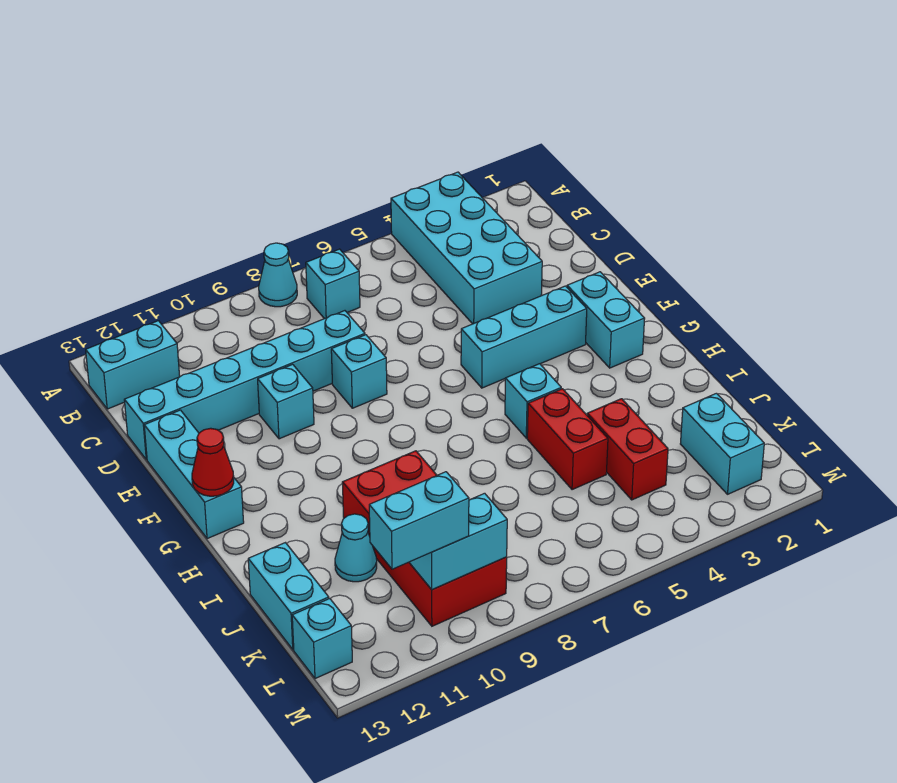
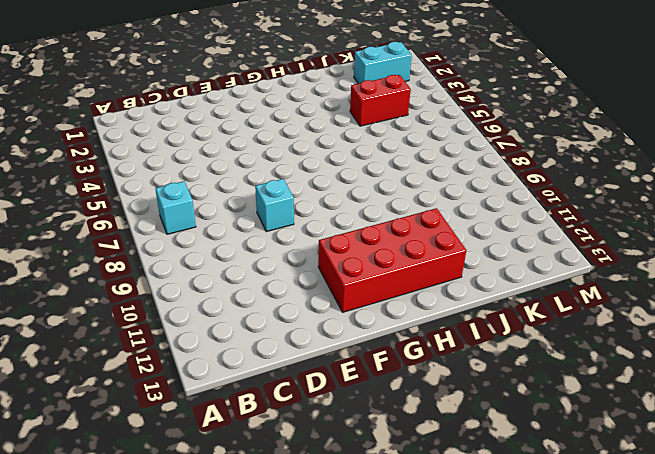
red brick F11:I12 level 1 -> red brick I9:L10 level 1
none -> cyan brick A3:D4 level 1
none -> cyan cone A8 level 1
none -> cyan brick B12:B13 level 1

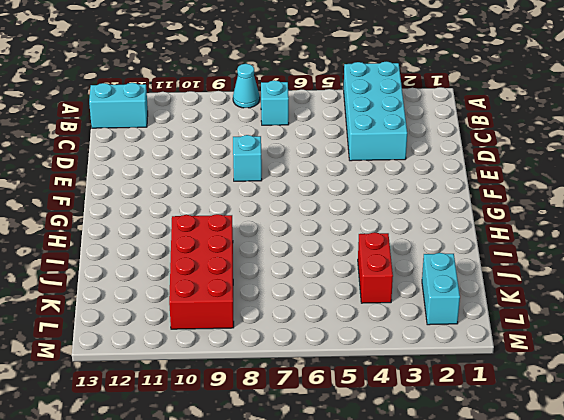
none -> cyan brick D8:D13 level 1
none -> cyan brick E10 level 1
none -> cyan brick E13:G13 level 1

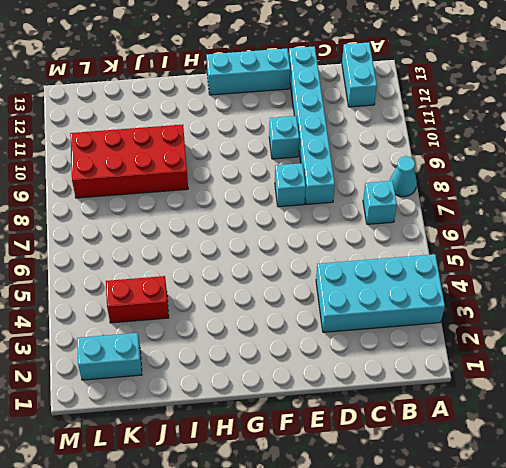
none -> cyan brick F2:G2 level 1
none -> cyan brick F3:F5 level 1
none -> cyan brick H5 level 1

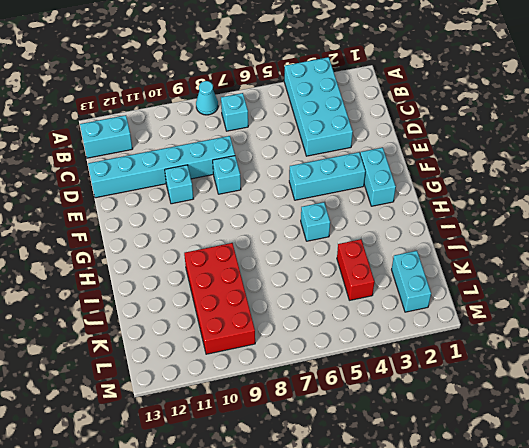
none -> cyan brick E13:G13 level 1
none -> red brick I5:J5 level 1
none -> cyan cone J11 level 1

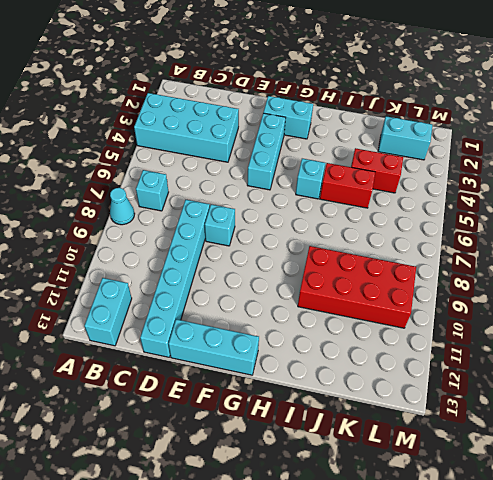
none -> cyan brick E10 level 1
none -> cyan cone J11 level 1
none -> cyan brick J13:K13 level 1

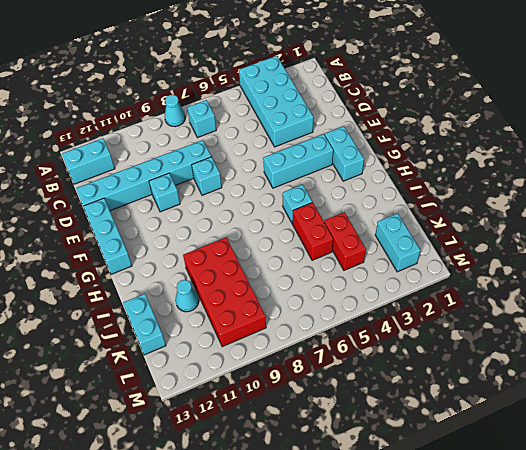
none -> cyan brick L13 level 1
none -> red cone G13 level 2
none -> cyan brick L9:L10 level 2

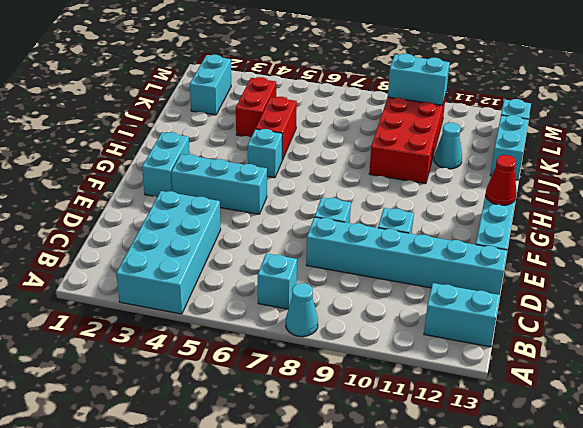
none -> cyan brick L10:L11 level 3

